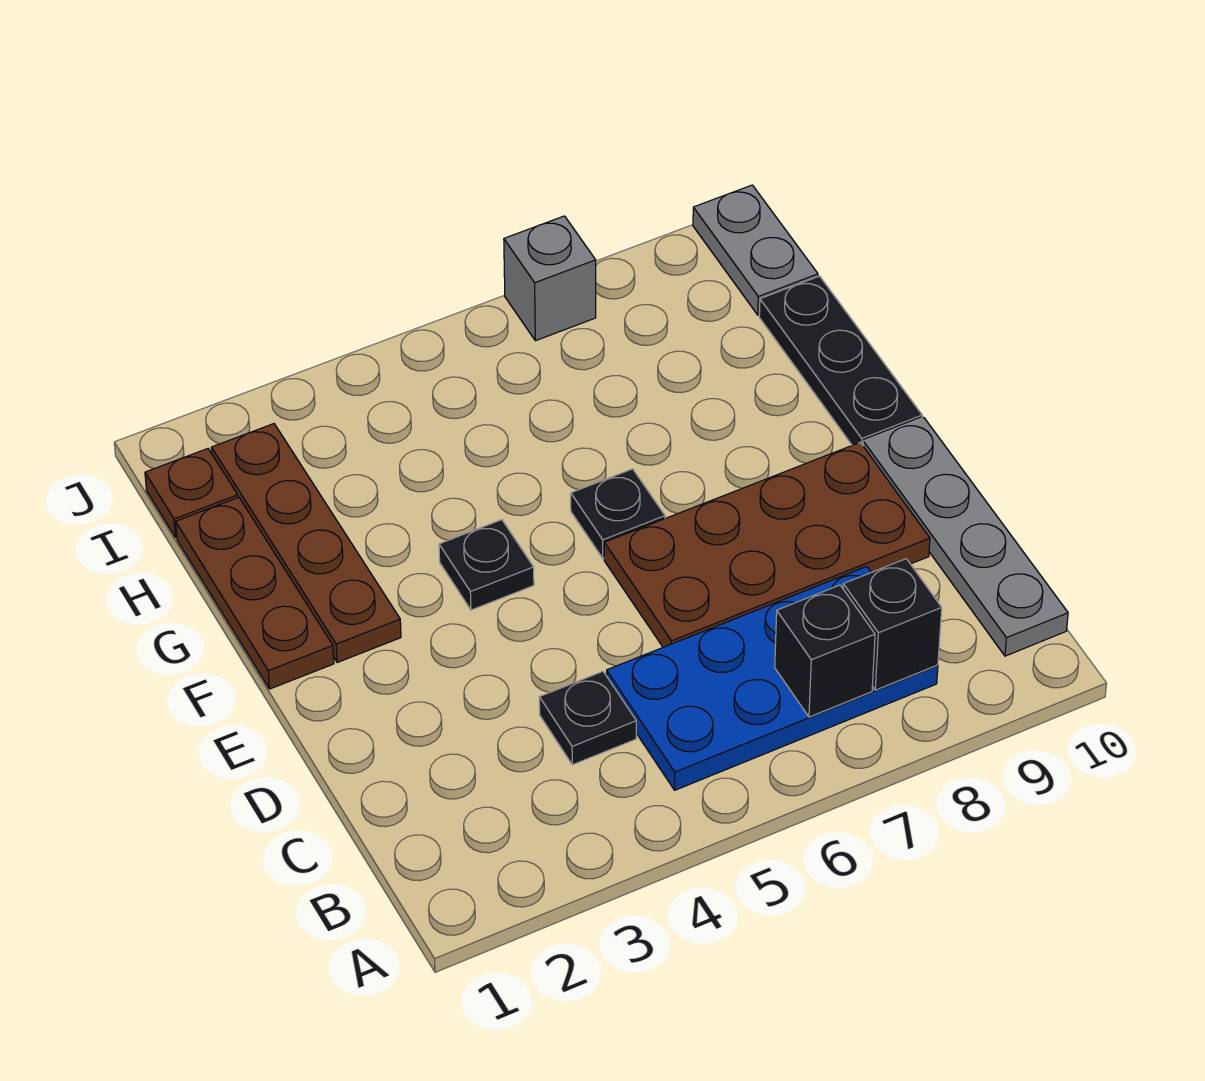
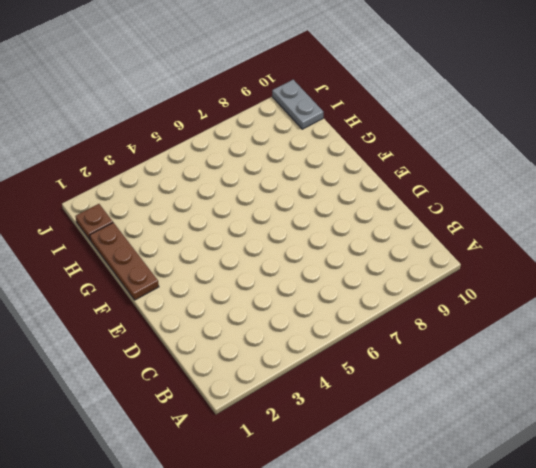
none -> blue plate B5:C8 level 1
none -> grey plate B10:E10 level 1
none -> black plate C4 level 1

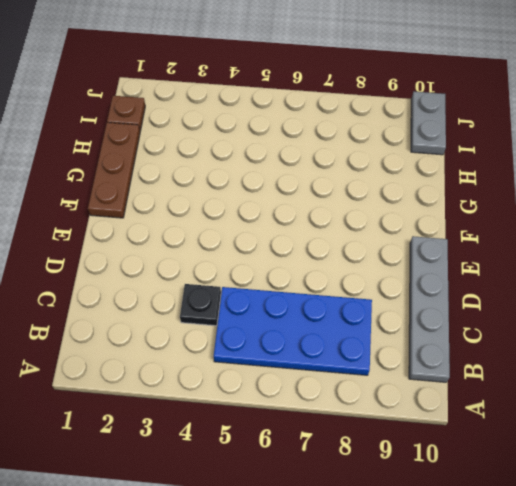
none -> brown plate D6:E9 level 1
none -> brown plate F2:I2 level 1
none -> black plate F4 level 1

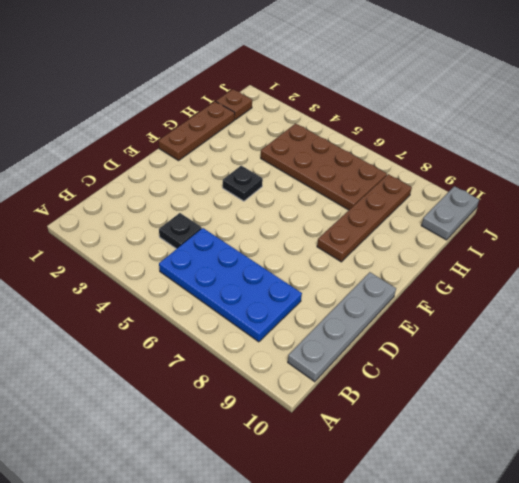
brown plate F8:I8 level 1 -> brown plate F2:I2 level 1
brown plate H4:I7 level 1 -> brown plate D6:E9 level 1
none -> black plate F6 level 1
none -> black plate F10:H10 level 1
none -> grey brick J7 level 1

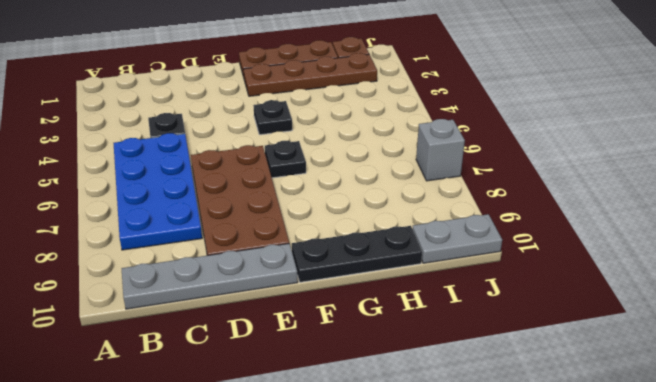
none -> black brick B7 level 2
none -> black brick B8 level 2

